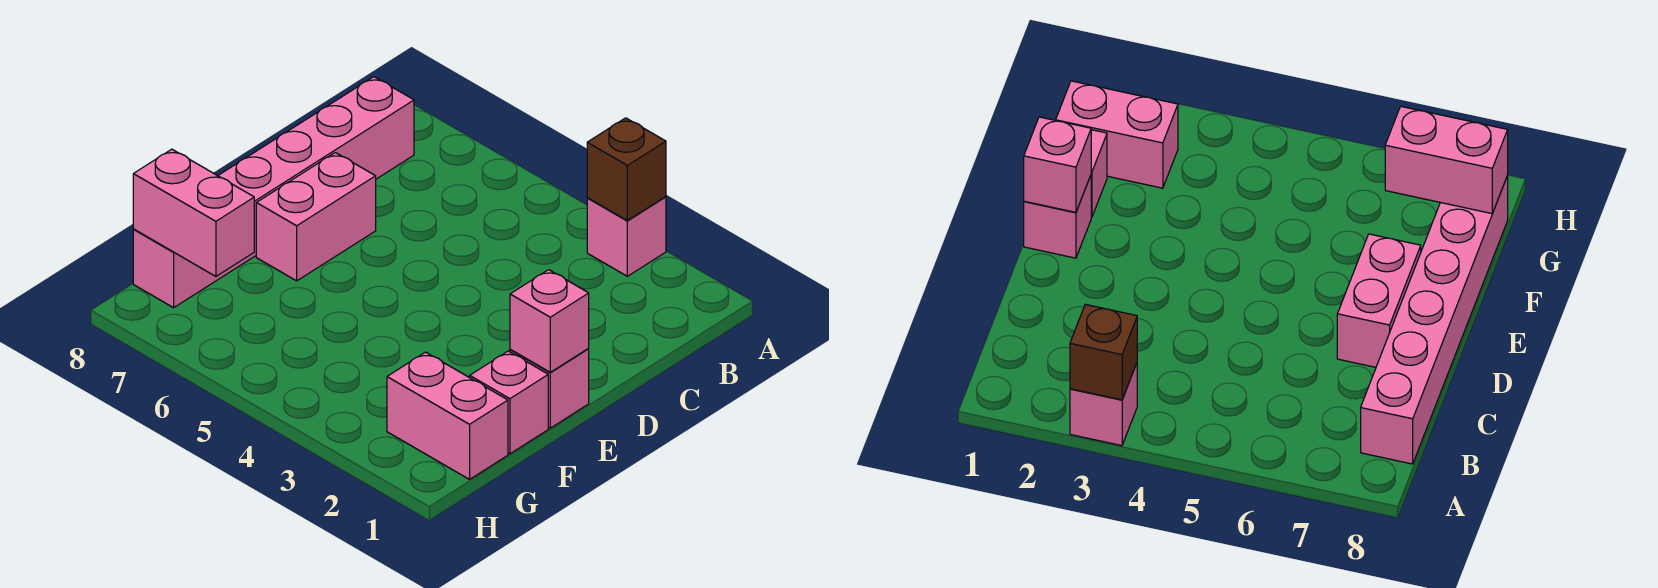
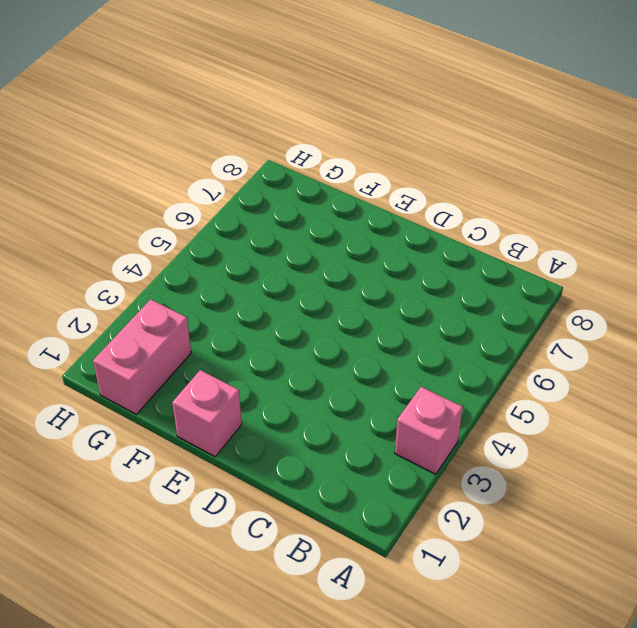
none -> pink brick B8:G8 level 1
none -> pink brick D7:E7 level 1

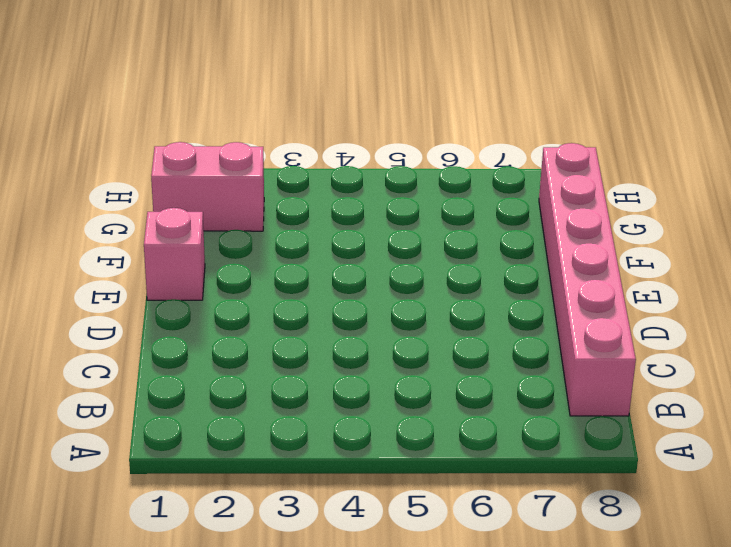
none -> pink brick A3 level 1
none -> pink brick D7:E7 level 1

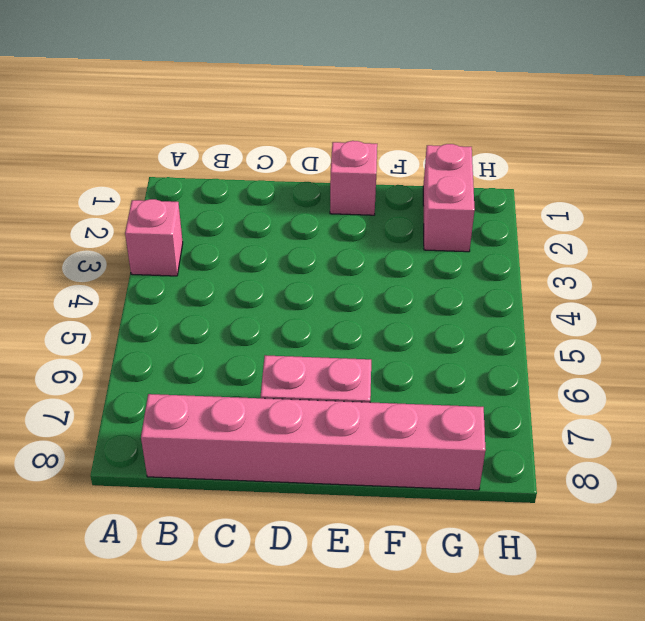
none -> pink brick F1 level 1
none -> brown brick A3 level 2

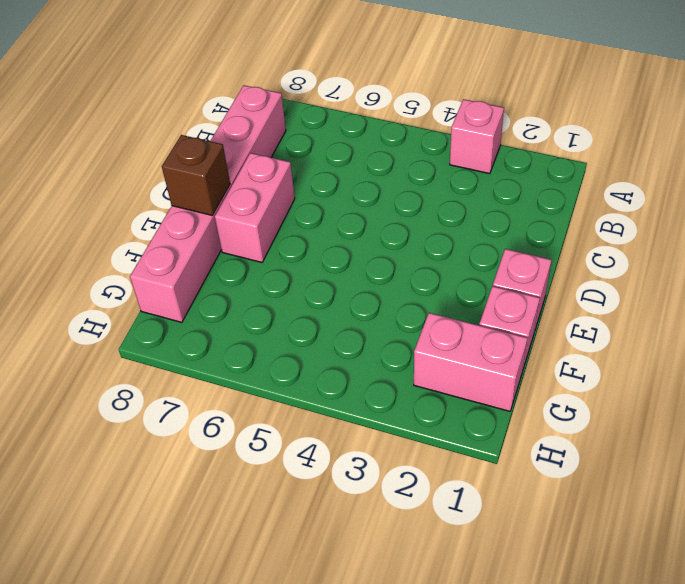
brown brick E8 level 2 -> brown brick A3 level 2
none -> pink brick E1 level 2
none -> pink brick G7:G8 level 2

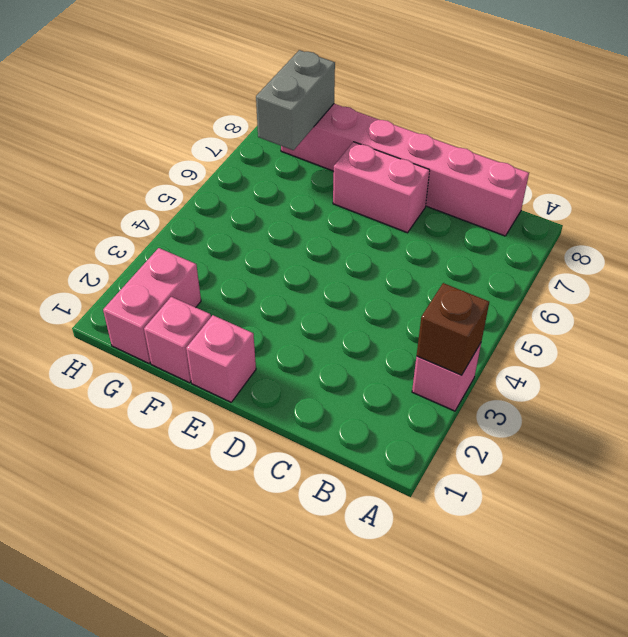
grey brick G7:G8 level 2 -> pink brick G7:G8 level 2
none -> pink brick E1 level 2

